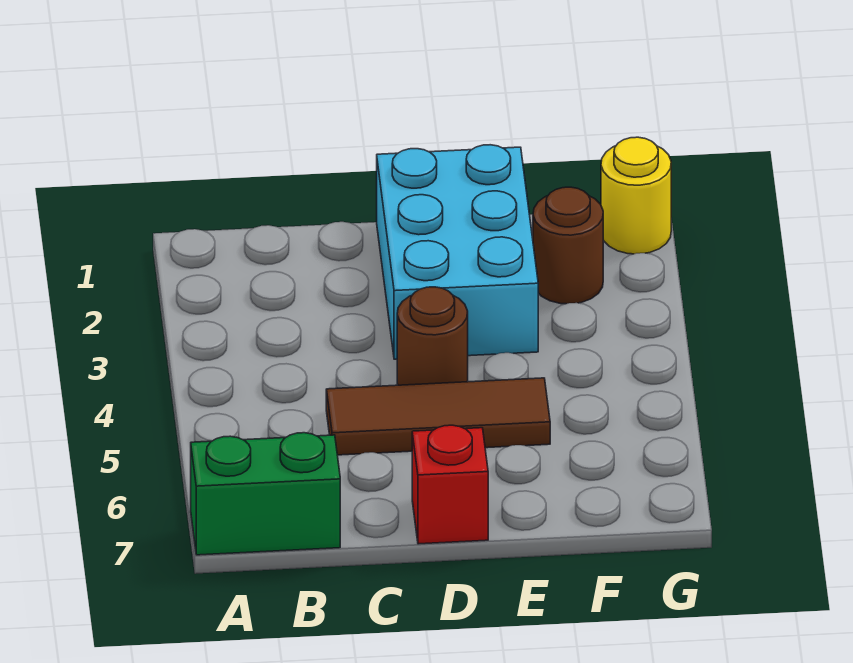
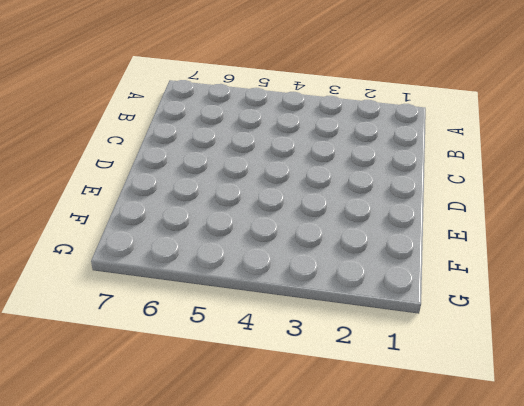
none -> green brick A7:B7 level 1
none -> brown tile C5:E5 level 1

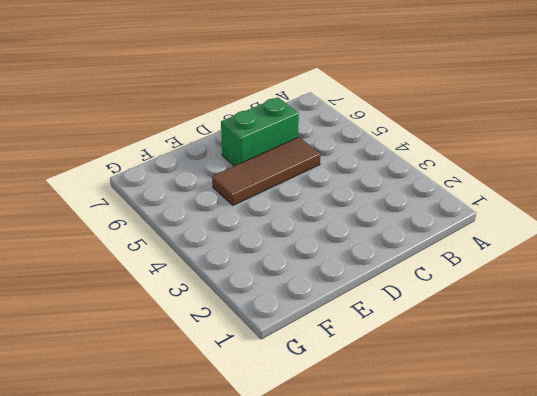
green brick C6:D6 level 1 -> green brick A7:B7 level 1
none -> cyan brick D1:E3 level 1
none -> brown round brick D4 level 1

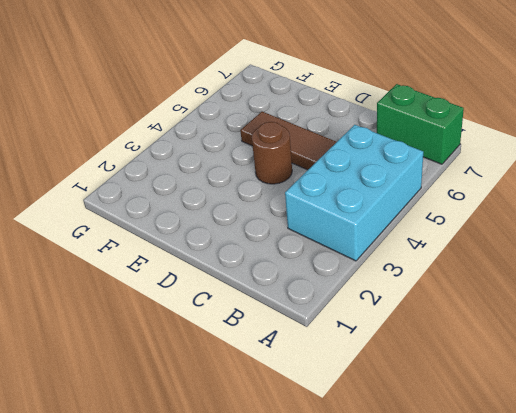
cyan brick A3:B5 level 1 -> cyan brick D1:E3 level 1
none -> red brick D7 level 1
none -> brown round brick F2 level 1

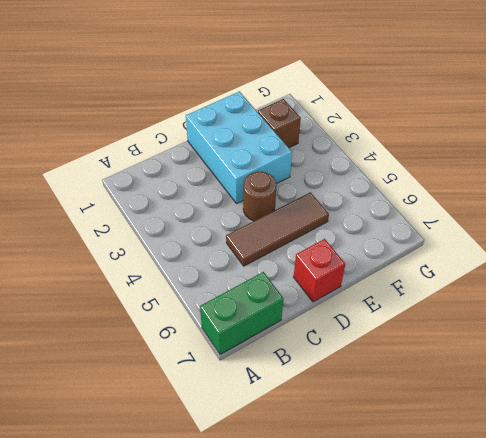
brown brick F2 level 1 -> brown round brick F2 level 1
none -> yellow round brick G1 level 1

